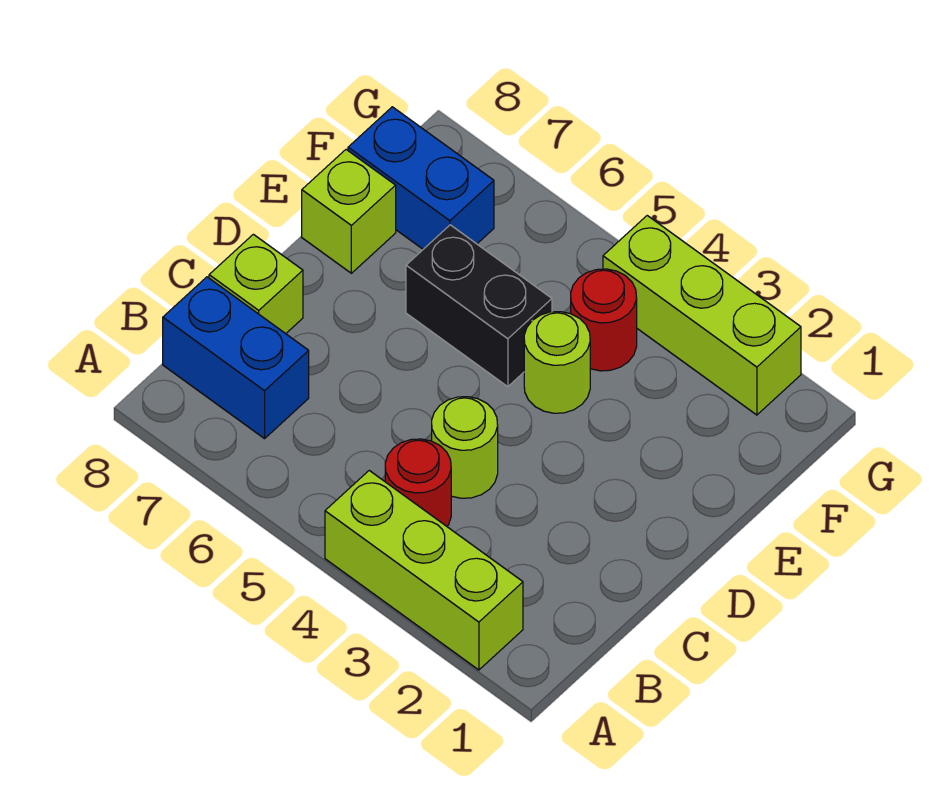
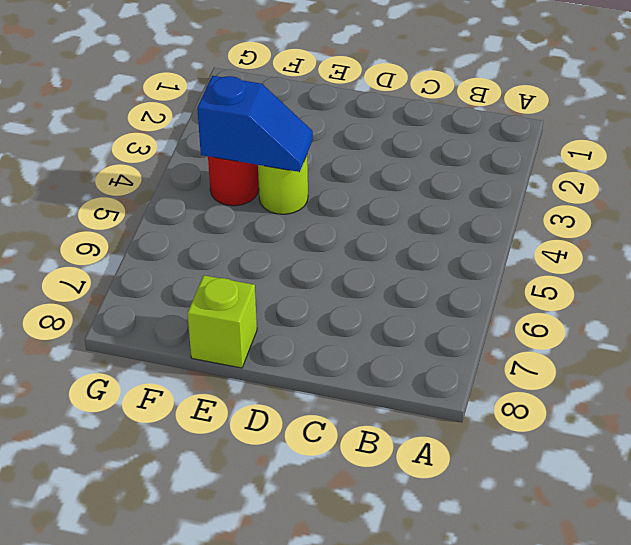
blue slope E4:F4 level 2 top F -> none
none -> lime brick A2:A4 level 1
none -> red round brick B4 level 1

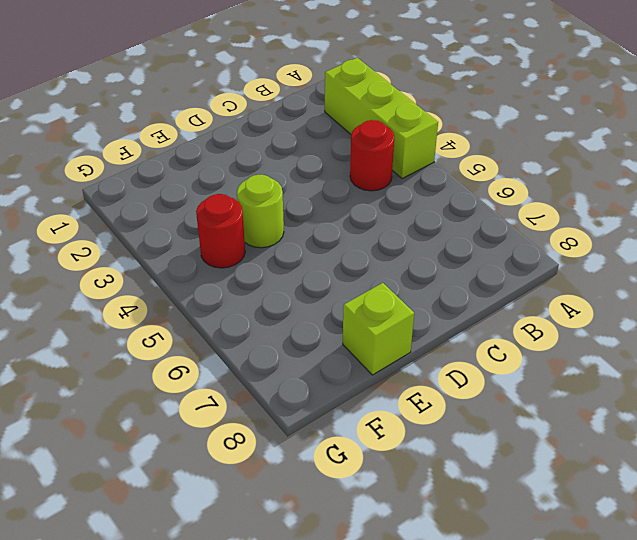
none -> blue brick B7:B8 level 1
none -> lime round brick C4 level 1

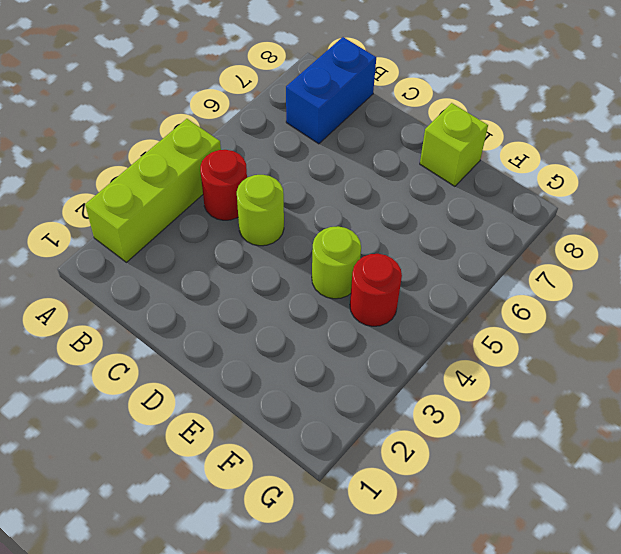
none -> lime brick C8 level 1
none -> black brick E5:E6 level 1

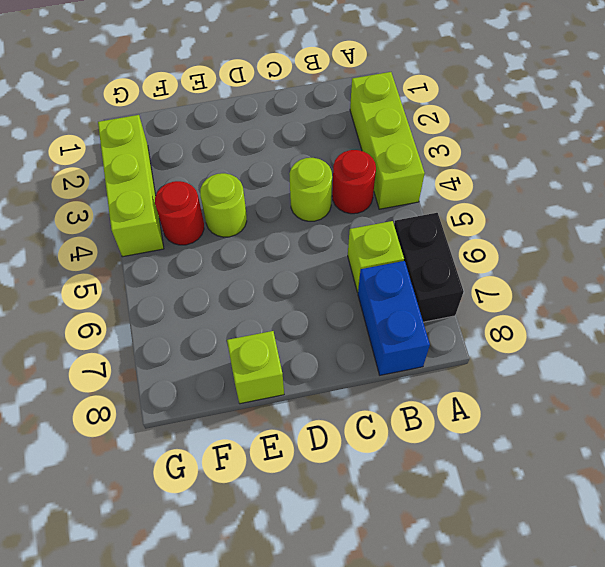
black brick A6:A7 level 1 -> black brick E5:E6 level 1
lime brick B6 level 1 -> lime brick C8 level 1
none -> blue brick F7:F8 level 1

